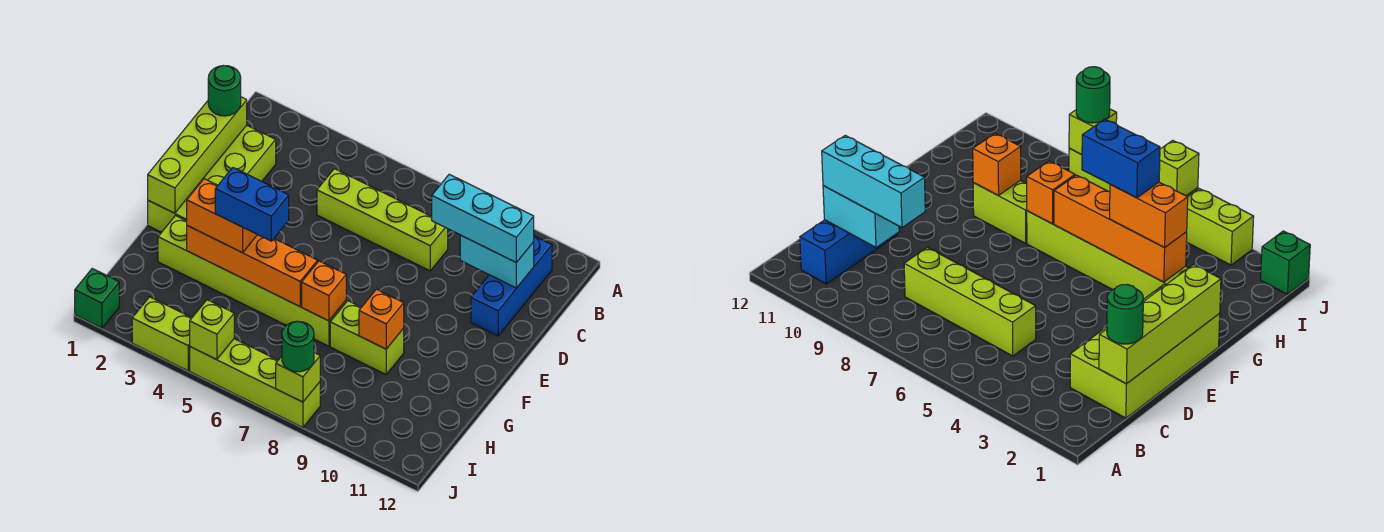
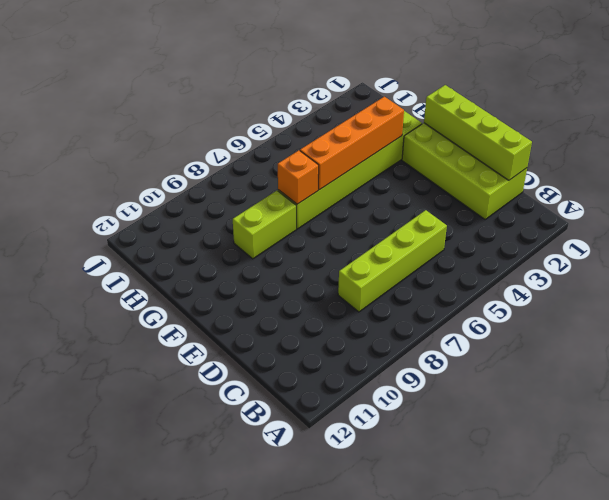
none -> blue brick B11:D11 level 1
none -> green brick J1 level 1
none -> lime brick J3:J4 level 1

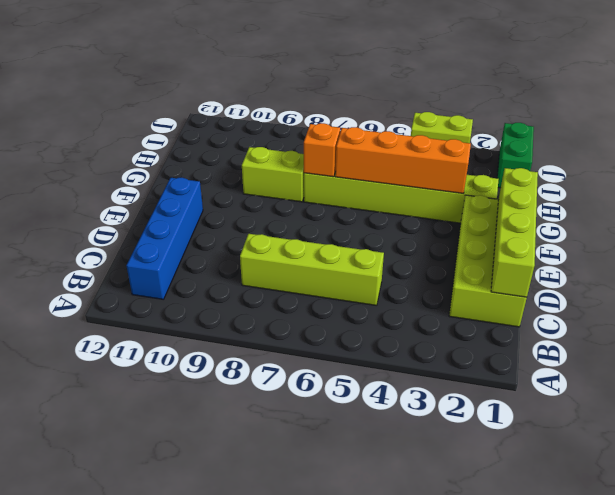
blue brick B11:E11 level 1 -> blue brick B11:D11 level 1
green brick I1:J1 level 1 -> green brick J1 level 1
none -> lime brick J5:J8 level 1
none -> cyan brick C10:C11 level 2
none -> orange brick G9 level 2

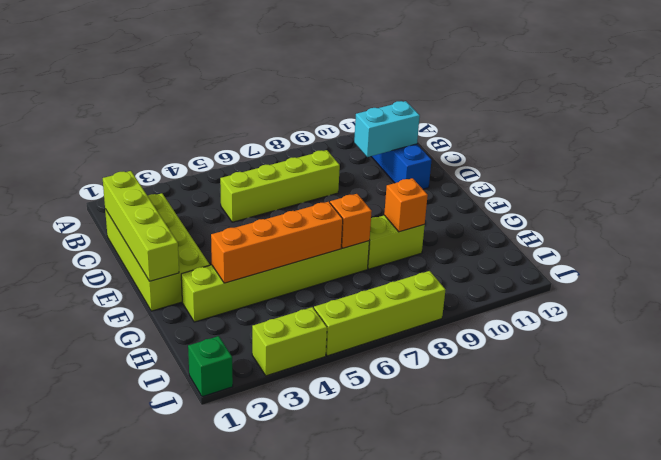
none -> lime brick J5 level 2
none -> lime brick J8 level 2
none -> green round brick C1 level 3

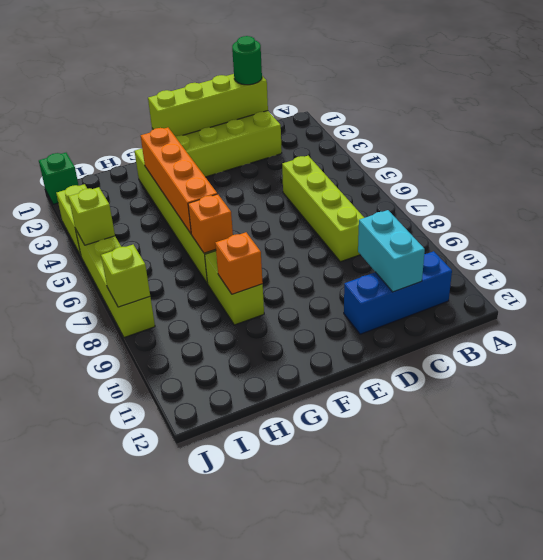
none -> cyan brick C9:C11 level 3
none -> orange brick G3:G4 level 3
none -> green round brick J8 level 3

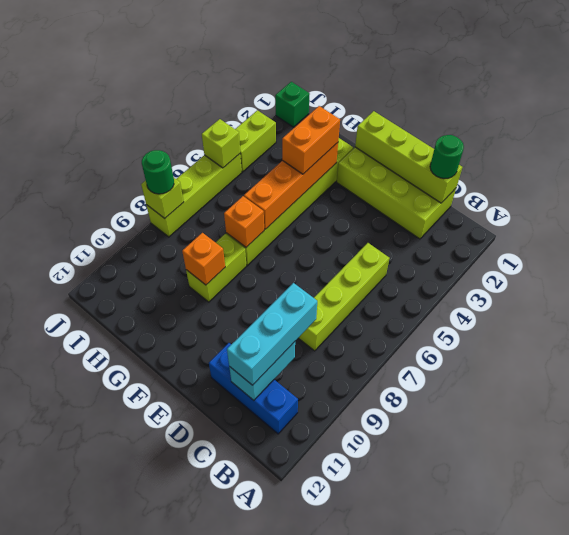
none -> blue brick G4:G5 level 4

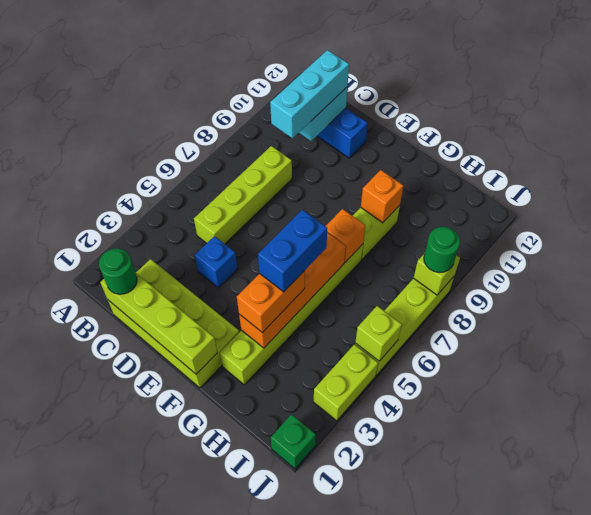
blue brick D4 level 1 -> none

